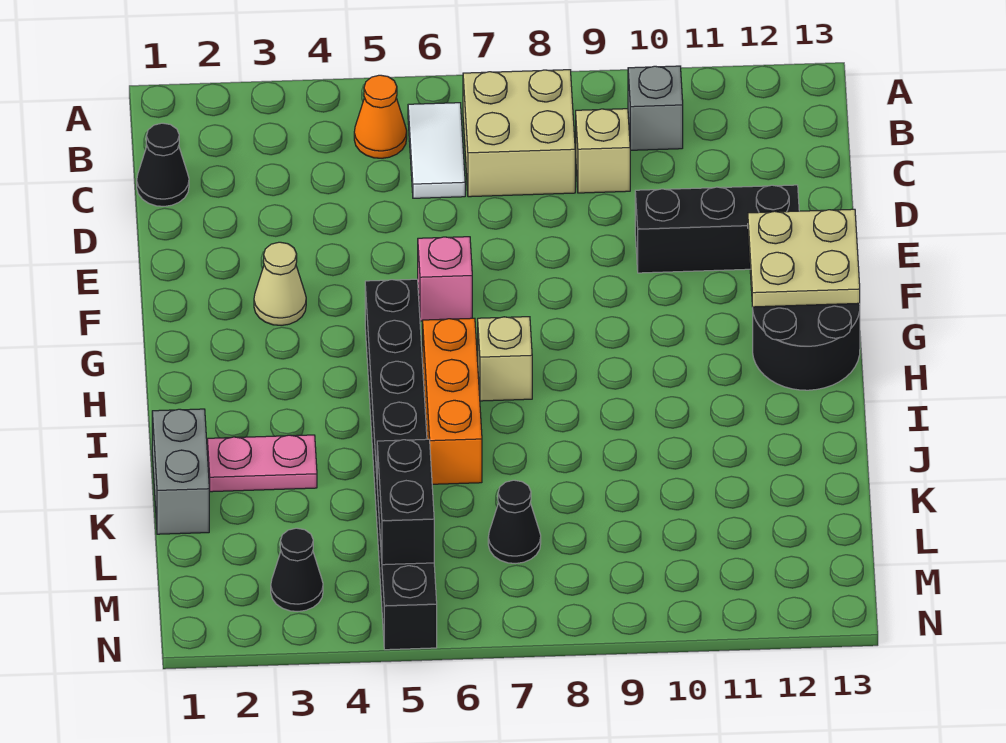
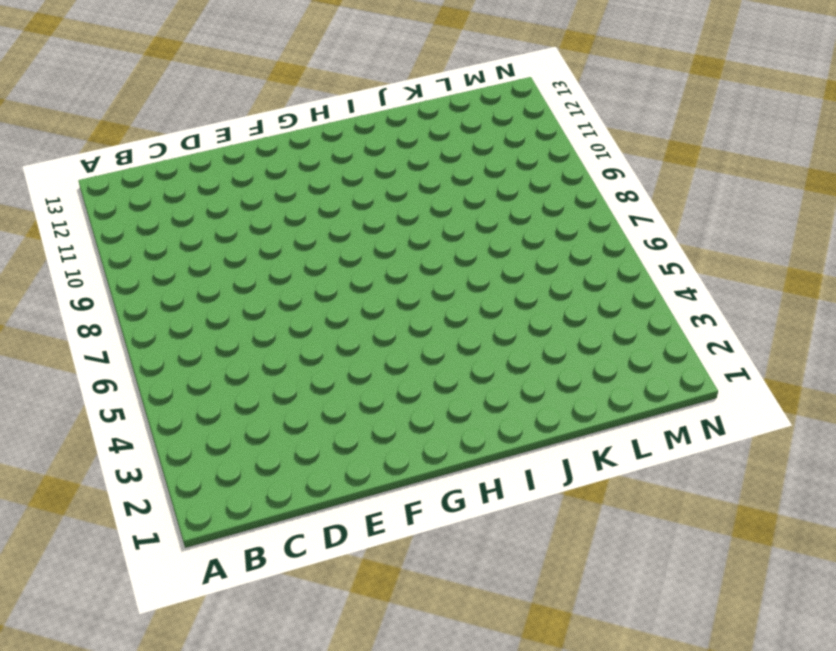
none -> orange cone B5 level 1
none -> white tile B6:C6 level 1
none -> tan brick B7:C8 level 1

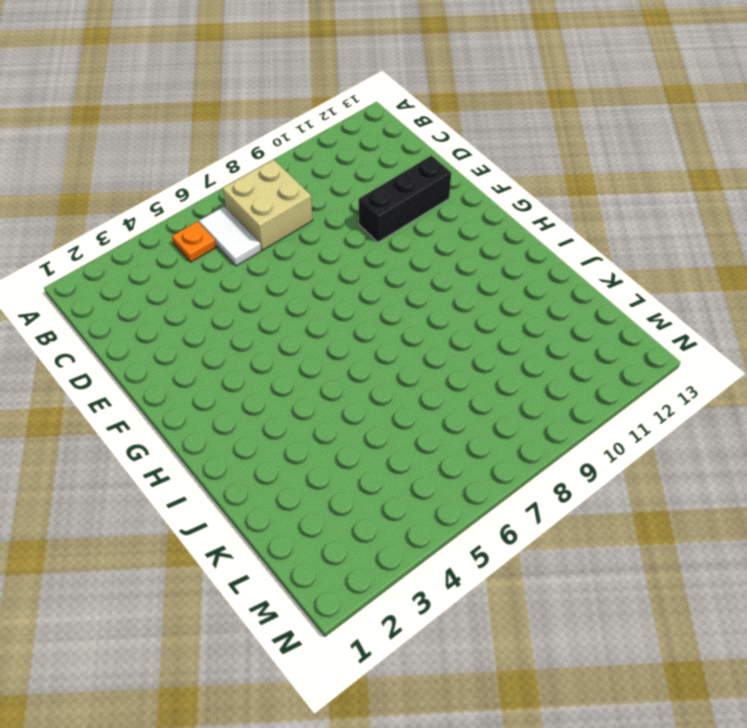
orange plate B5 level 1 -> orange cone B5 level 1
none -> grey brick B10 level 1
none -> black cone C1 level 1
none -> tan brick C9 level 1

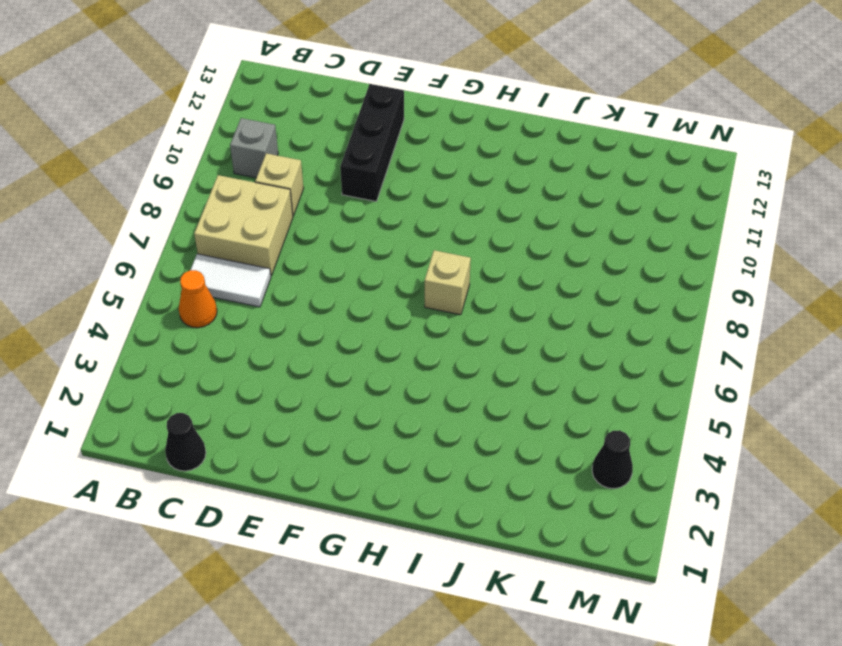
none -> tan cone F3 level 1
none -> pink brick F6 level 1
none -> black brick G5:N5 level 1

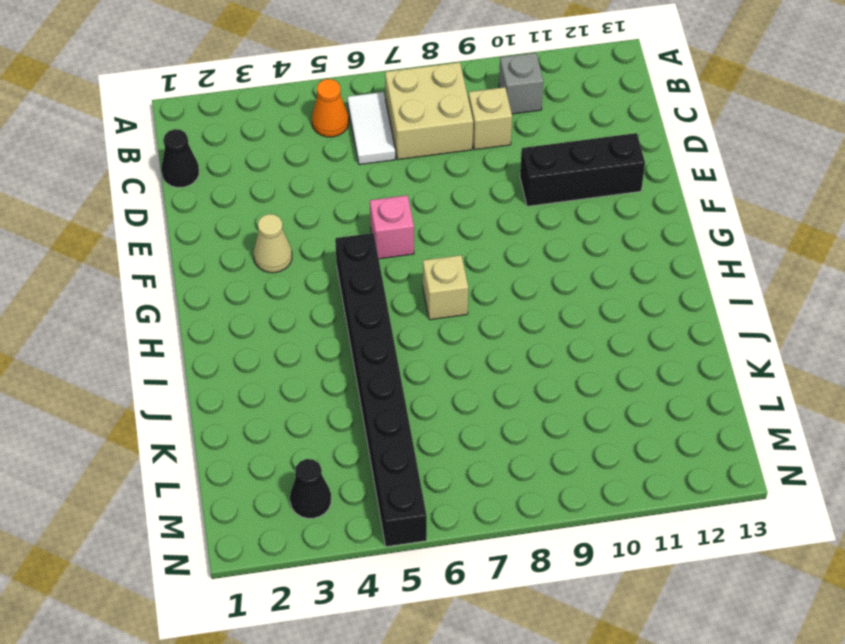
none -> black round brick G12:H13 level 1
none -> orange brick H6:J6 level 1
none -> grey brick J1:K1 level 1

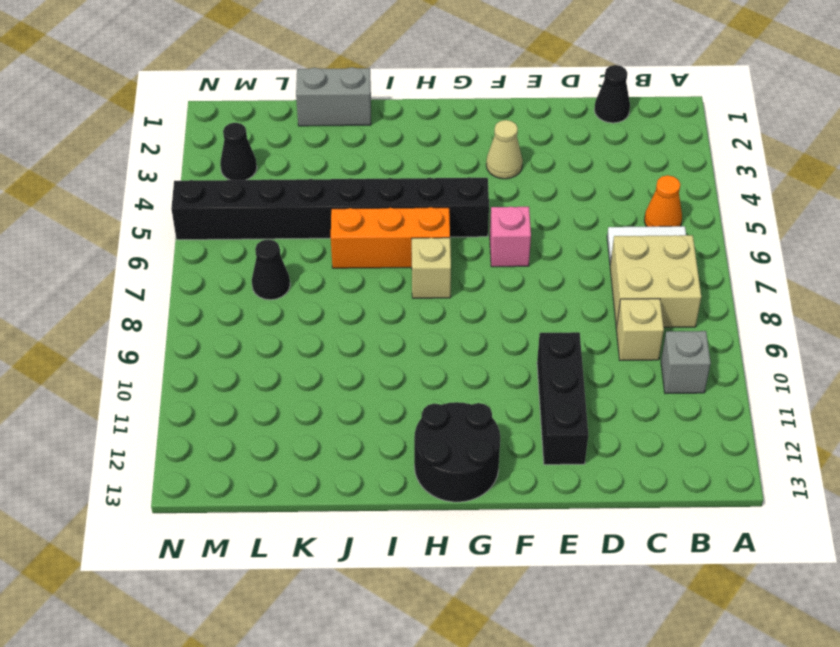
none -> pink plate J2:J3 level 1
none -> tan plate F12:G13 level 2
none -> black brick L5:M5 level 2

